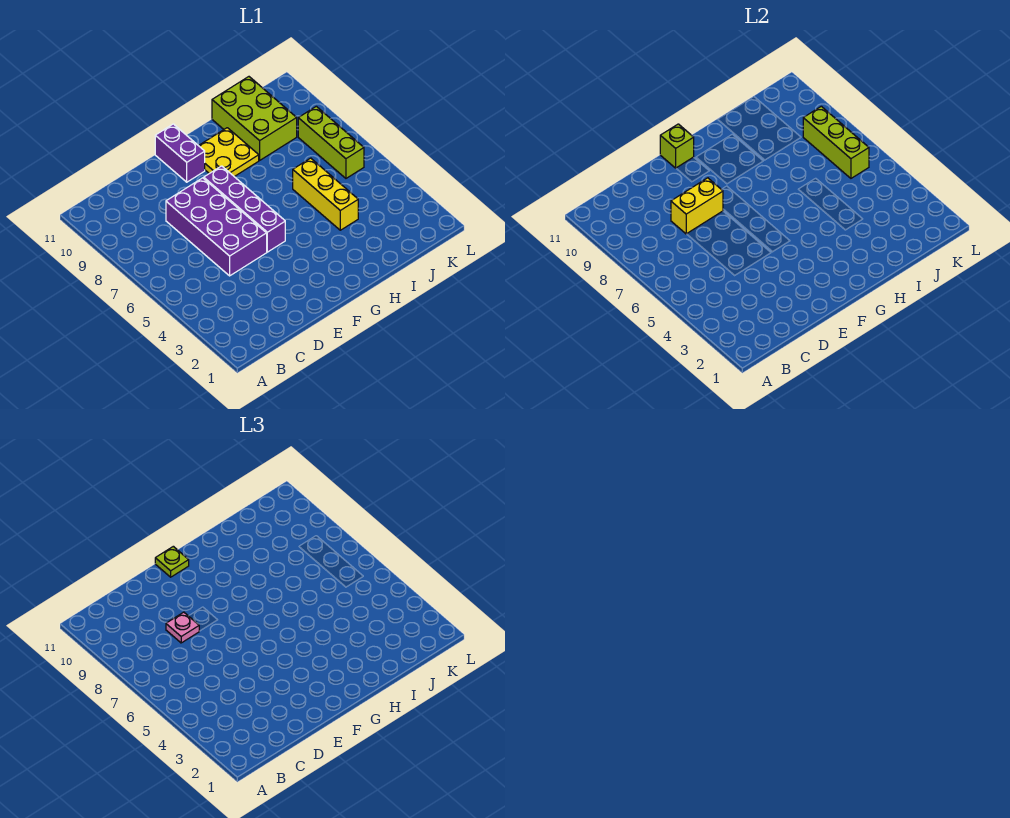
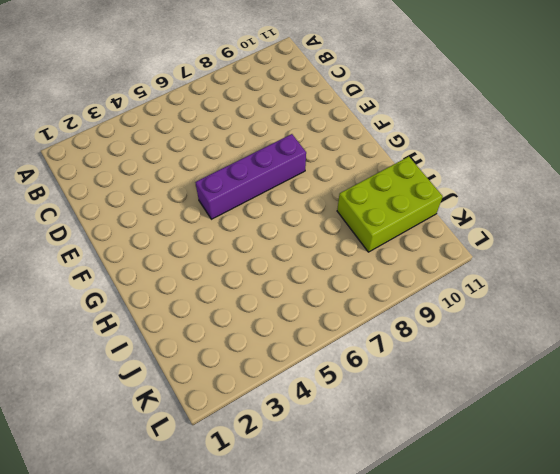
none -> purple brick D5:E8 level 1
none -> purple brick F10:F11 level 1
none -> yellow plate G9:H10 level 1

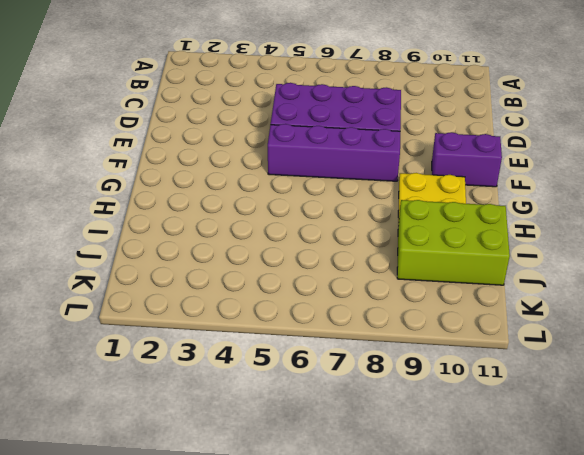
none -> yellow brick I4:I6 level 1
none -> lime brick K6:K8 level 1
none -> yellow brick D8:E8 level 2

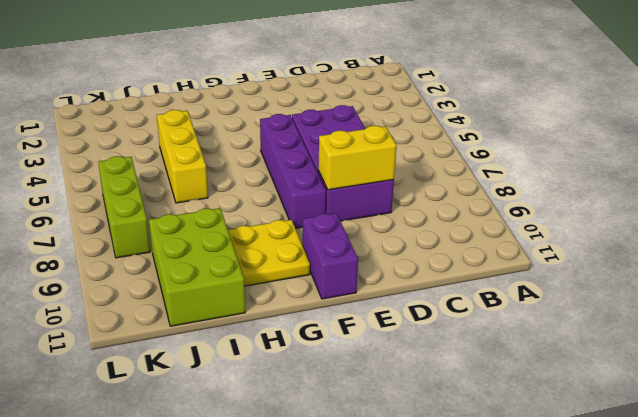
none -> lime brick F11 level 2
none -> lime brick K6:K8 level 2
none -> pink plate D8 level 3

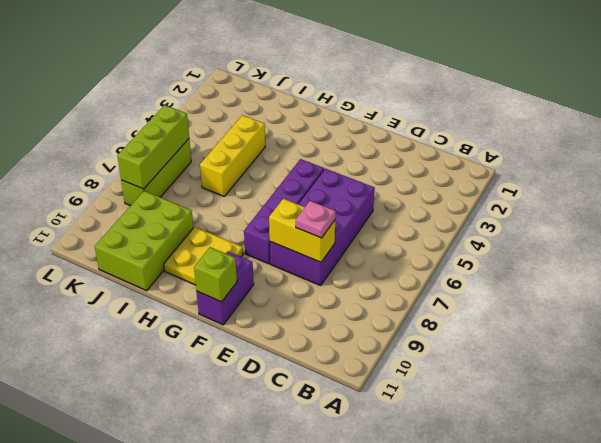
none -> lime plate F11 level 3

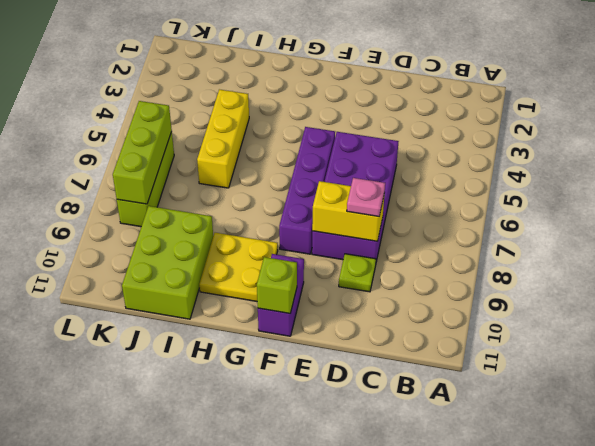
lime plate D9 level 1 -> lime plate F11 level 3

